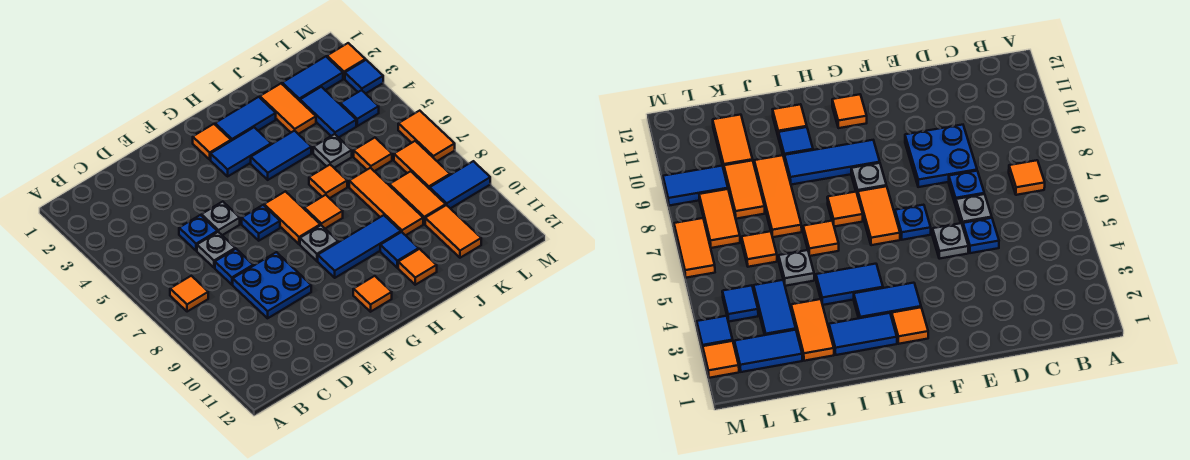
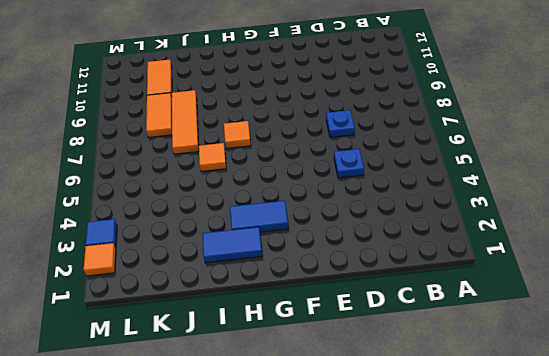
none -> orange tile B7 level 1
none -> grey plate D6 level 1
none -> blue plate D8:E9 level 1
none -> grey plate E5 level 1

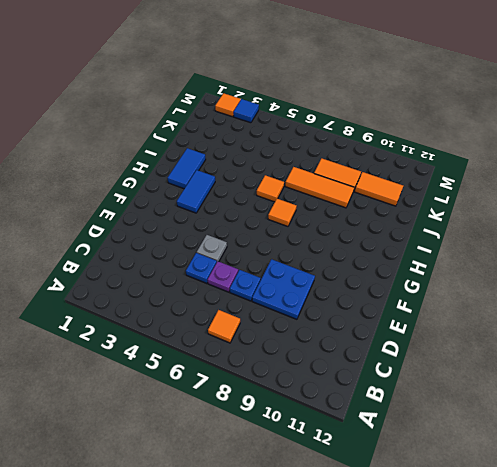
purple plate D6 level 1 -> grey plate D6 level 1
none -> blue plate F6 level 1
none -> orange tile G2 level 1
none -> orange tile G6:G7 level 1
none -> grey plate G8 level 1

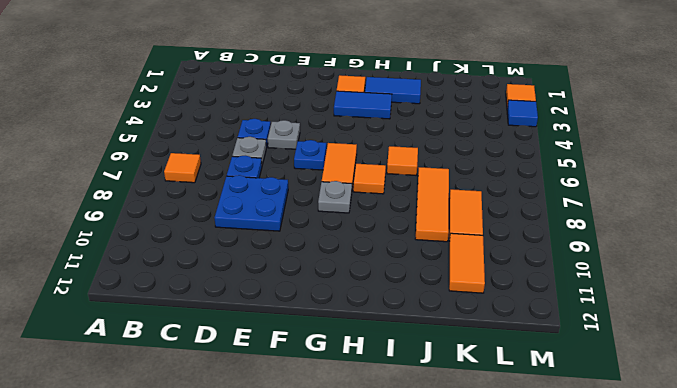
none -> blue tile G9:I9 level 1
none -> orange tile G11 level 1
none -> blue tile H4:I4 level 1
none -> blue tile I10 level 1

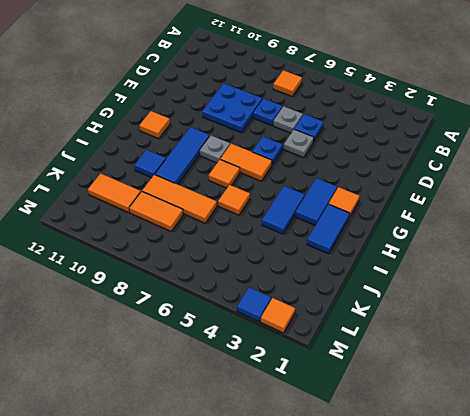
none -> orange tile I11 level 1
none -> orange tile J2:J3 level 1
none -> grey plate J5 level 1
none -> blue tile K2:L2 level 1

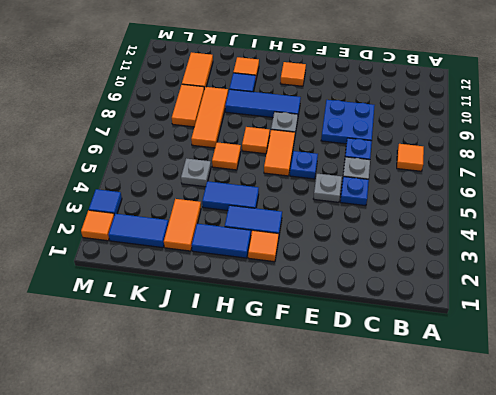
none -> blue tile K3:K4 level 1
none -> orange tile K6 level 1
none -> blue tile L4 level 1
none -> orange tile L7:L8 level 1

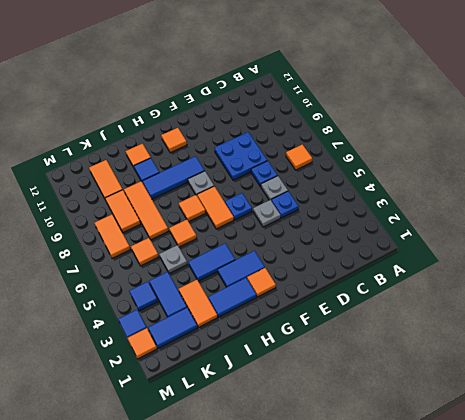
none -> blue tile L9:M9 level 1
none -> orange tile M6:M7 level 1

